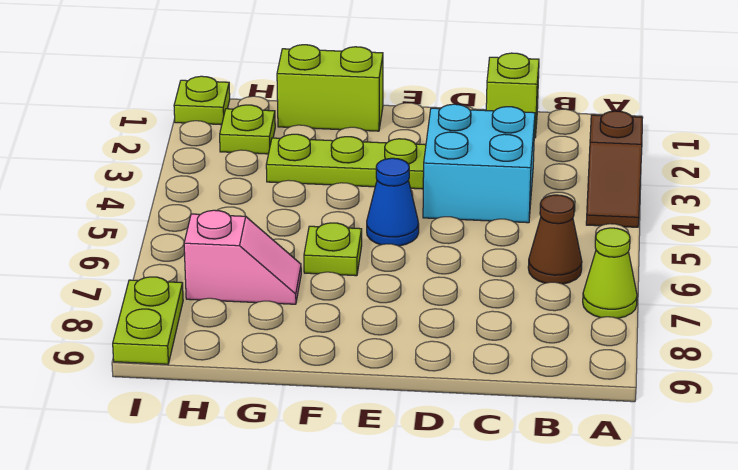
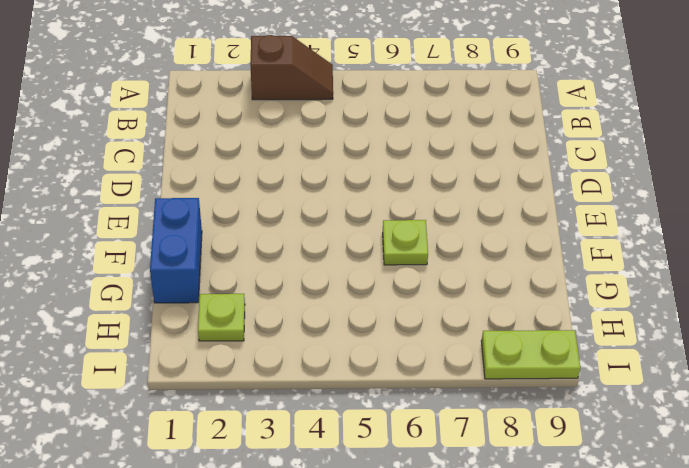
blue brick F1:G1 level 1 -> lime brick F1:G1 level 1
none -> lime cone A7 level 1
none -> brown cone B6 level 1
none -> lime brick C1 level 1

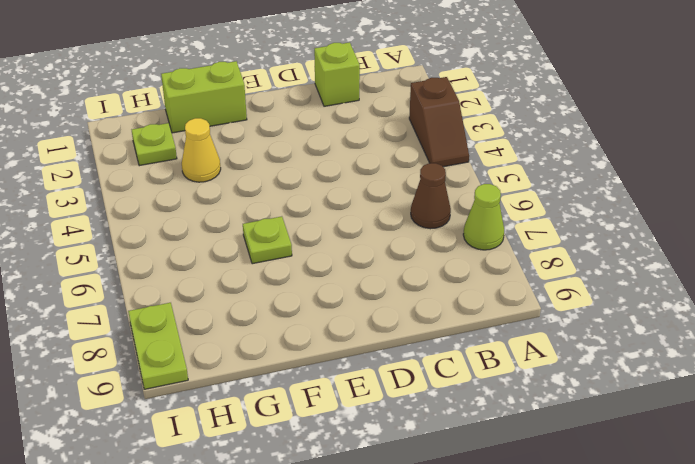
yellow cone G3 level 1 -> lime plate E3:G3 level 1
none -> cyan brick C3:D4 level 1
none -> blue cone E5 level 1
none -> pink slope G7:H7 level 1 top H

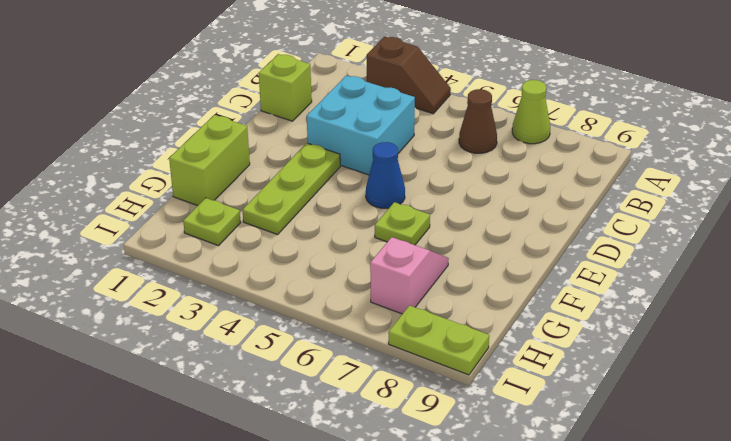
none -> lime plate I1 level 1

